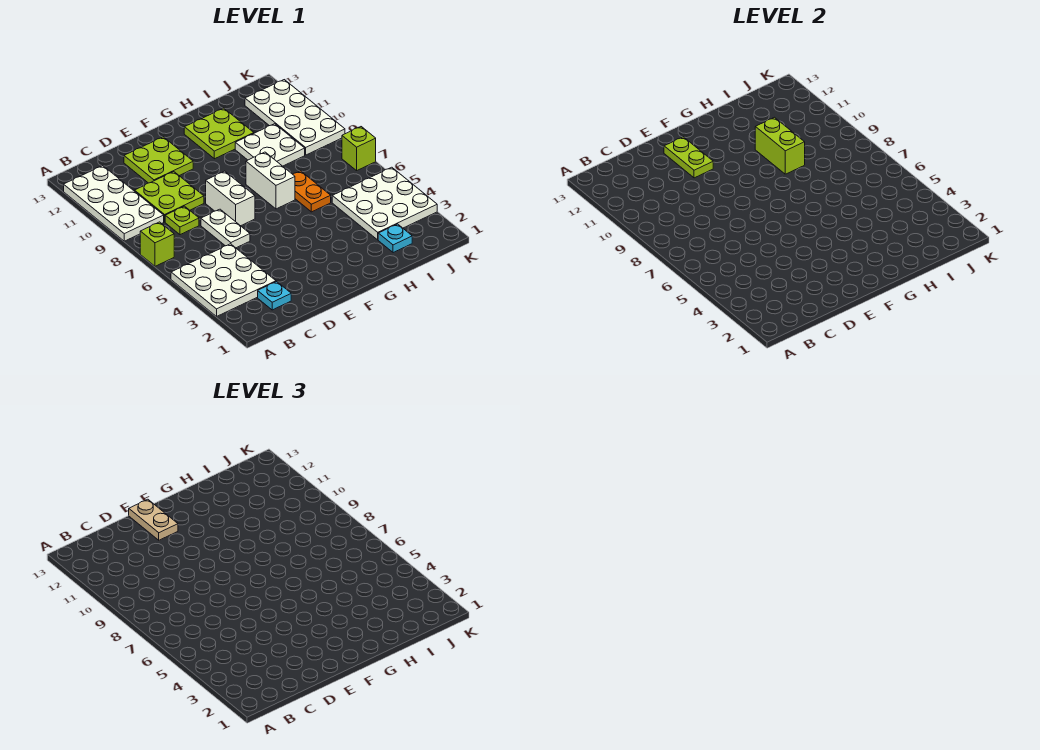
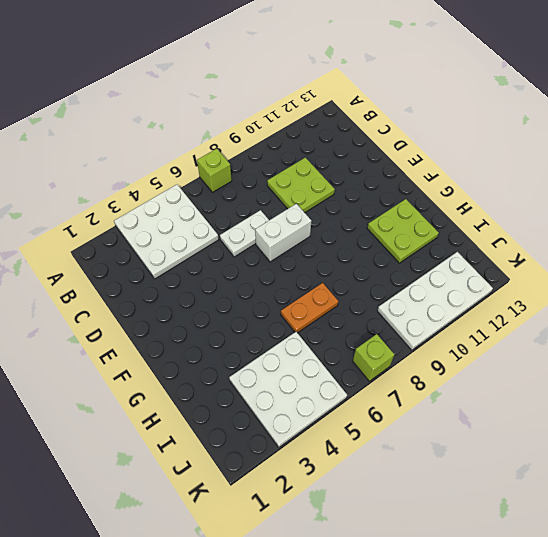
none -> white plate A9:B12 level 1
none -> cyan plate C2 level 1
none -> lime plate C8 level 1

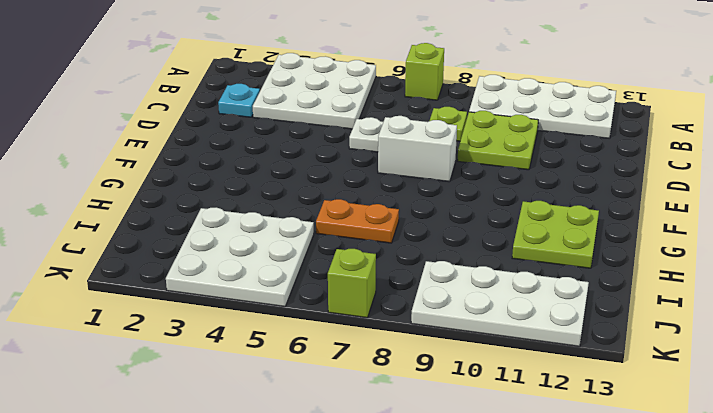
none -> lime plate D11:E12 level 1
none -> white brick G7:G8 level 1
none -> white plate H9:I10 level 1

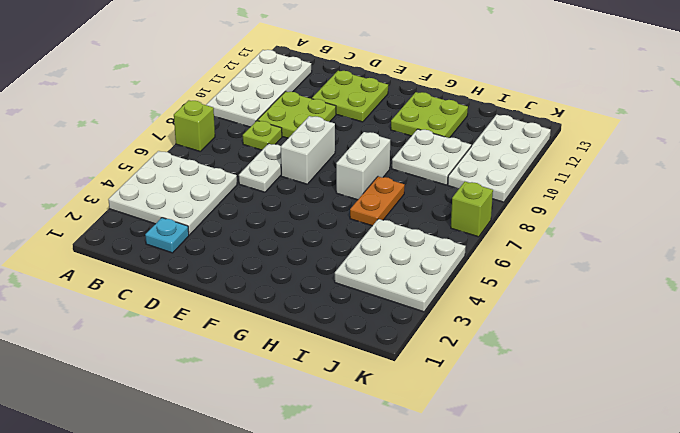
none -> cyan plate I2 level 1
none -> lime plate E11:E12 level 2
none -> lime brick H9:H10 level 2

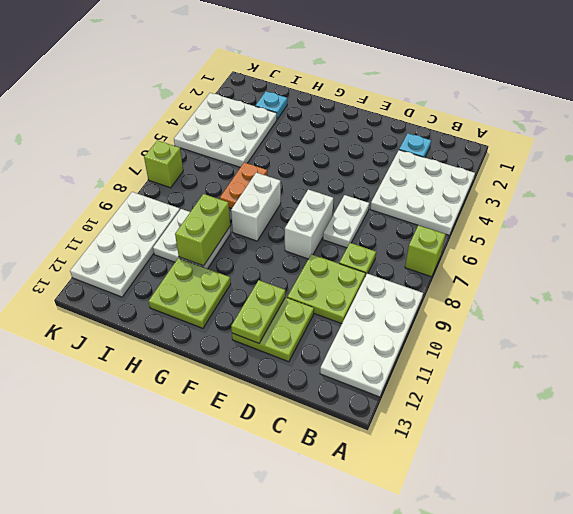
none -> tan plate E12:E13 level 3

